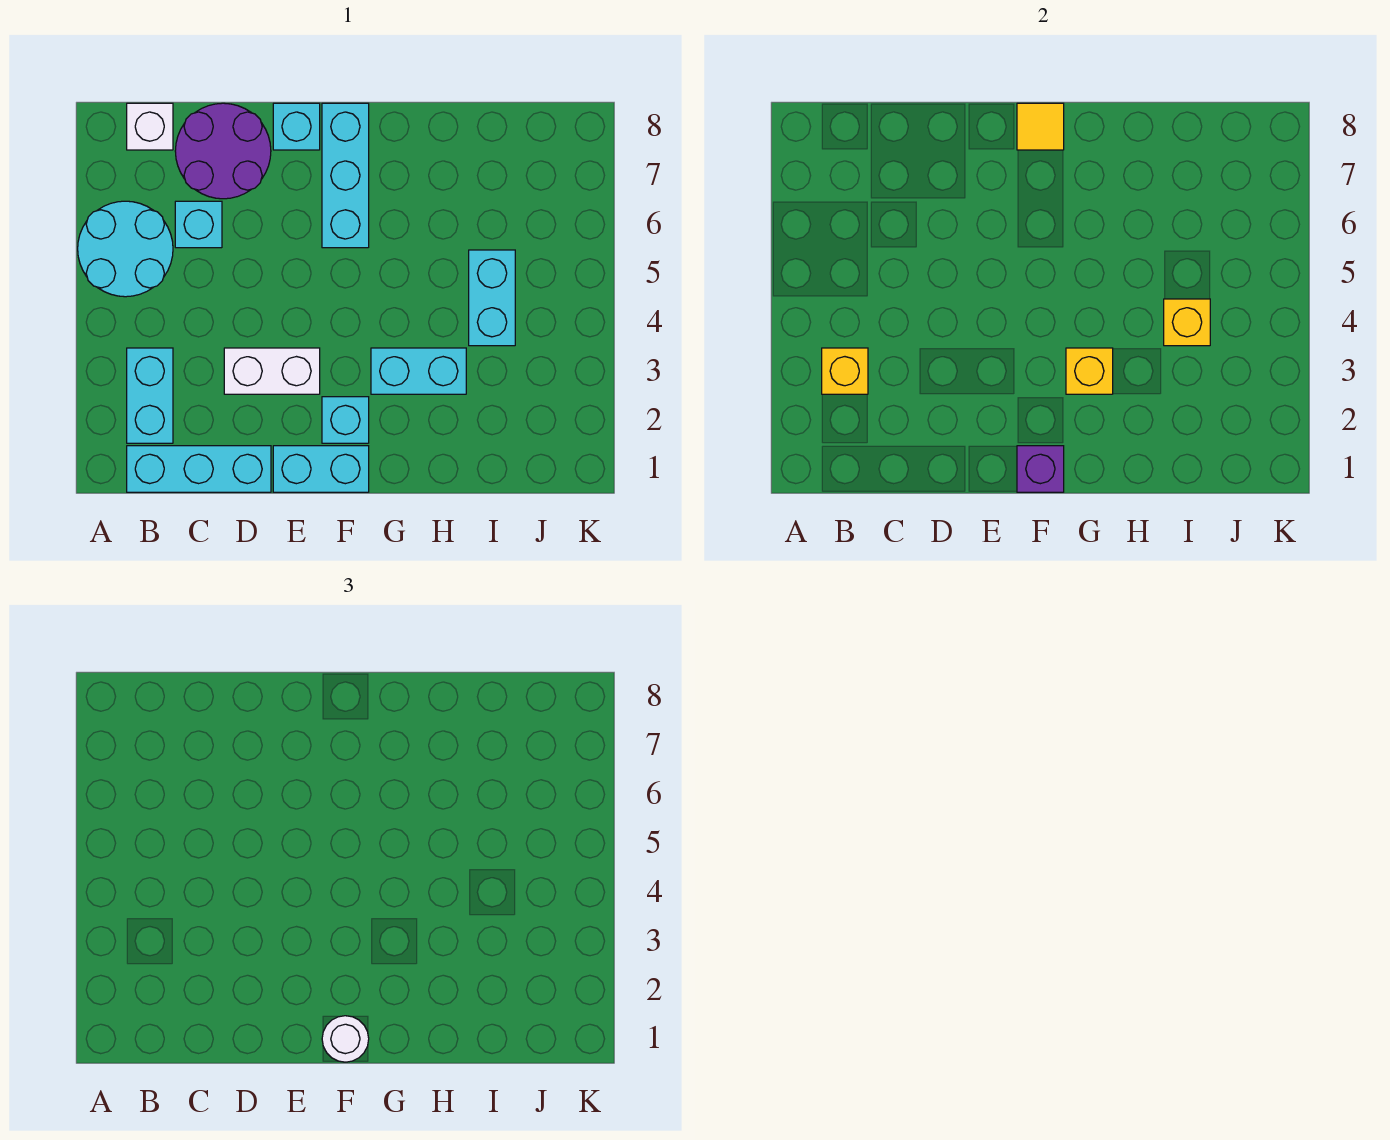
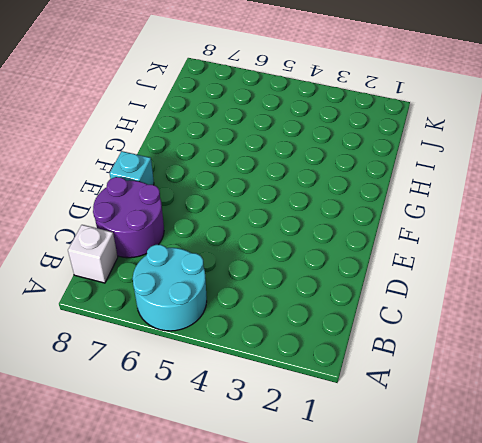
none -> cyan brick B1:D1 level 1
none -> cyan brick B2:B3 level 1
none -> cyan brick C6 level 1

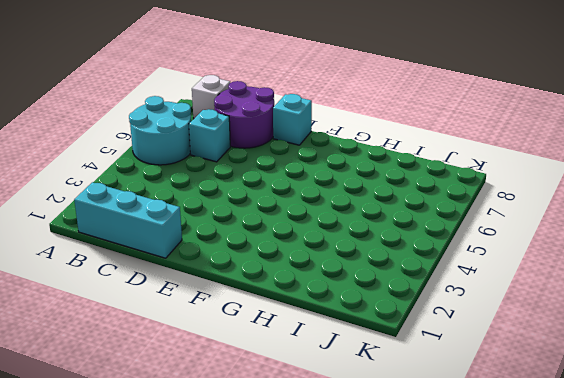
none -> cyan brick B2:B3 level 1
none -> white brick D3:E3 level 1
none -> cyan brick E1:F1 level 1

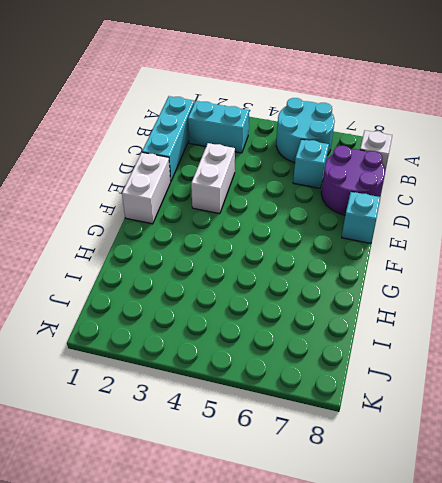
white brick E1:F1 level 1 -> cyan brick E1:F1 level 1
none -> cyan brick F2 level 1
none -> cyan brick F6:F8 level 1
none -> cyan brick G3:H3 level 1

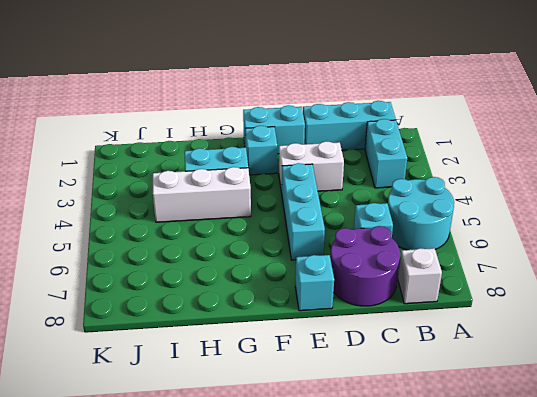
cyan brick E4:E6 level 1 -> cyan brick F6:F8 level 1
white brick G4:I4 level 1 -> cyan brick I4:I5 level 1
none -> yellow brick B3 level 2
none -> purple brick F1 level 2
none -> yellow tile F8 level 2

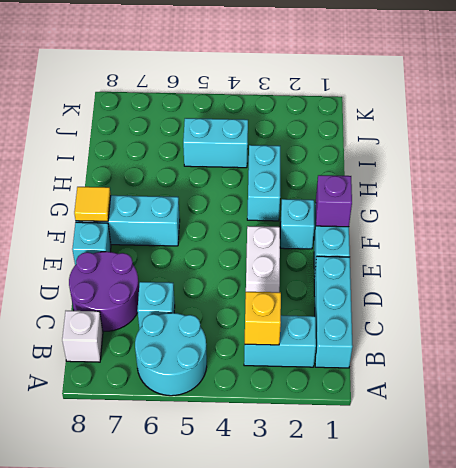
none -> yellow brick G3 level 2
none -> yellow brick I4 level 2
none -> white round brick F1 level 3

